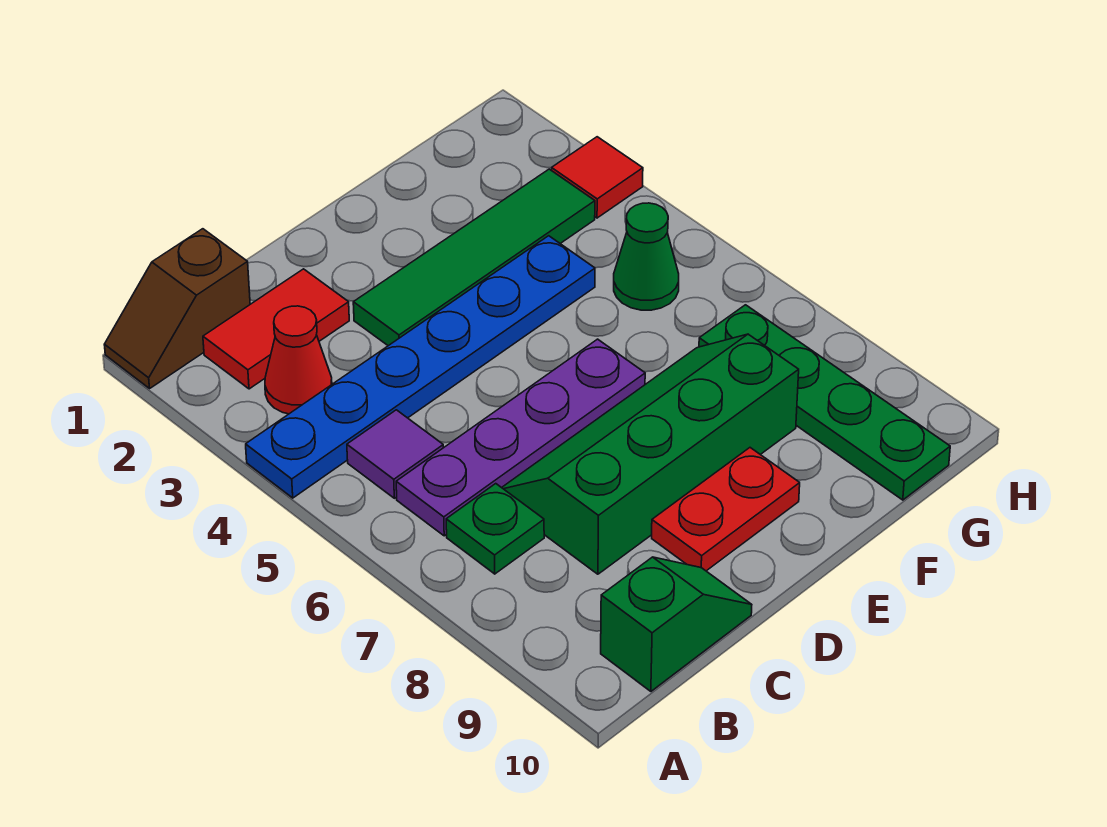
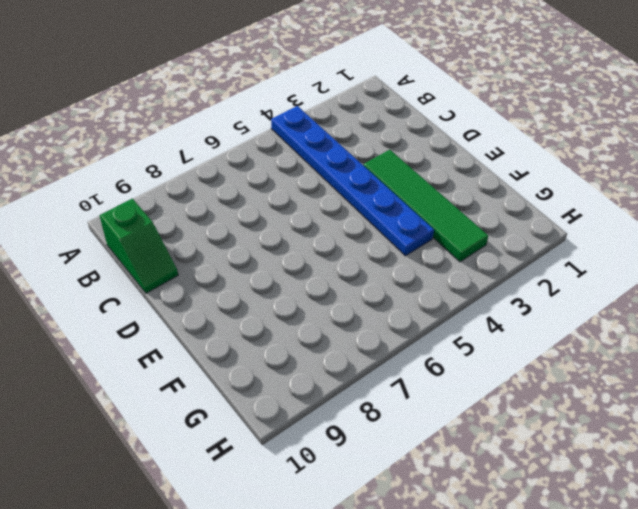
none -> brown slope A1:B1 level 1 top B
none -> red tile B2:C2 level 1
none -> red cone B3 level 1

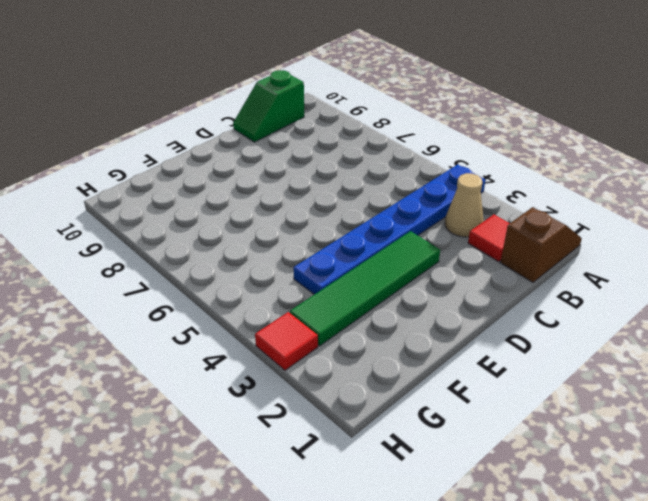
red tile B2 level 1 -> red tile B2:C2 level 1
tan cone B3 level 1 -> red cone B3 level 1
none -> purple tile B5 level 1
none -> purple plate B6:E6 level 1
none -> green plate B7 level 1

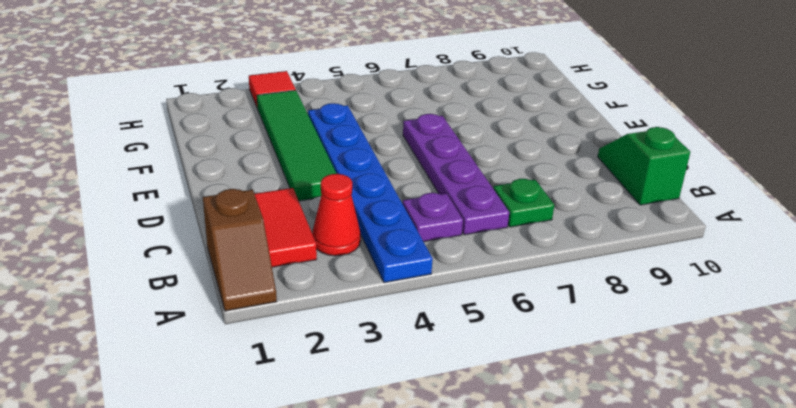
purple plate B5 level 1 -> purple tile B5 level 1
none -> green slope C7:F8 level 1 top 8
none -> red plate D9:E9 level 1
none -> green cone G5 level 1

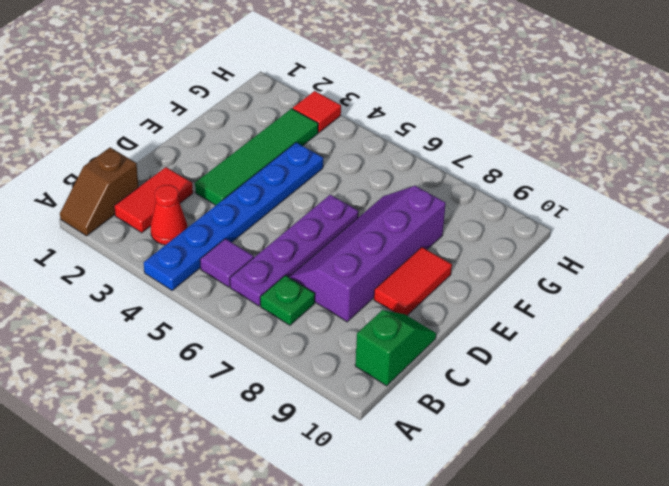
purple slope C7:F8 level 1 top 8 -> green slope C7:F8 level 1 top 8
red tile D9:E9 level 1 -> red plate D9:E9 level 1
none -> green cone G5 level 1
none -> green plate G7:G10 level 1

